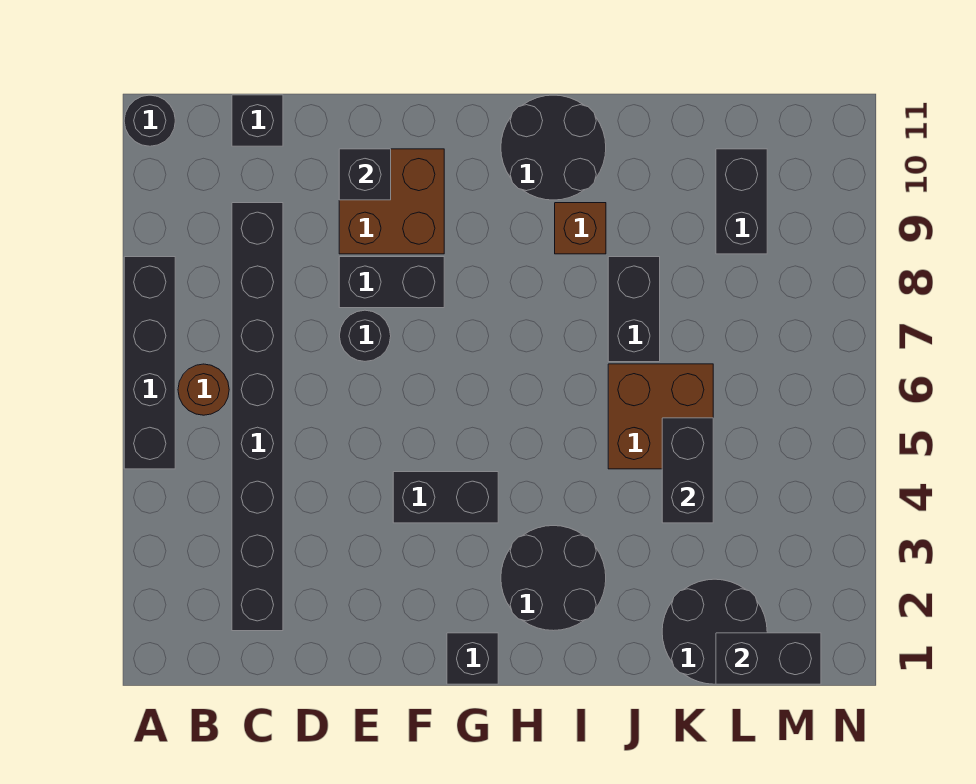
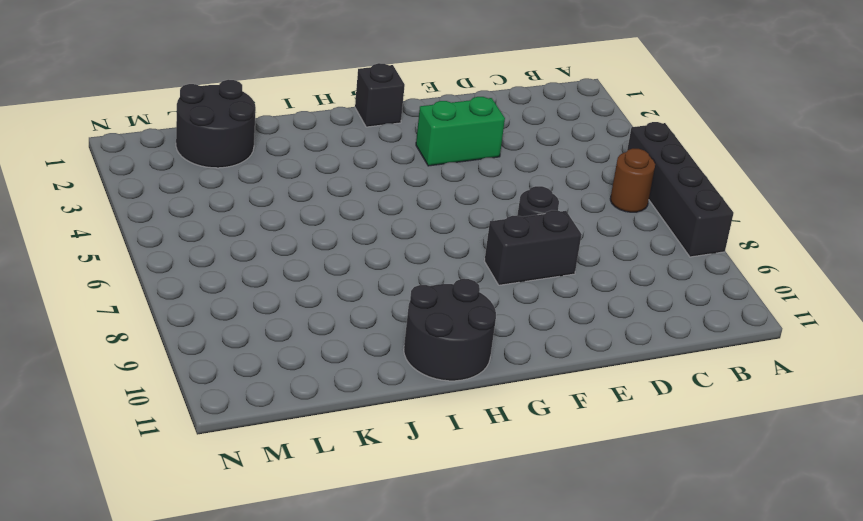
green brick E3:F3 level 1 -> none
none -> black round brick A11 level 1
none -> black brick C2:C9 level 1
none -> black brick C11 level 1

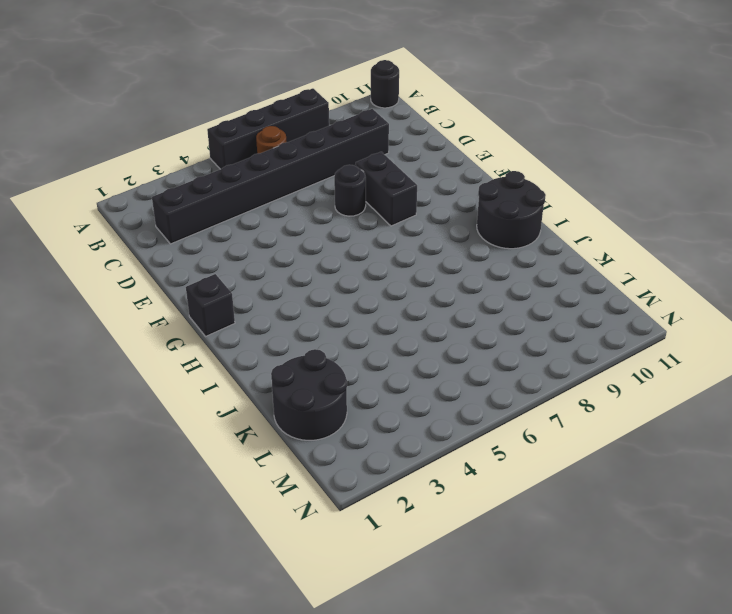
none -> black brick C11 level 1
none -> brown brick E9:F10 level 1
none -> black brick F4:G4 level 1

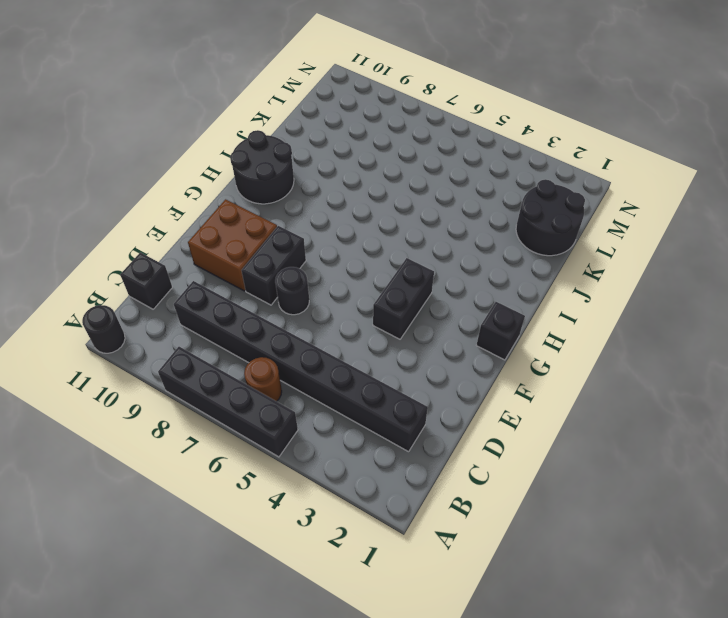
none -> black round brick H2:I3 level 1
none -> brown brick I9 level 1
none -> brown brick J5:K6 level 1

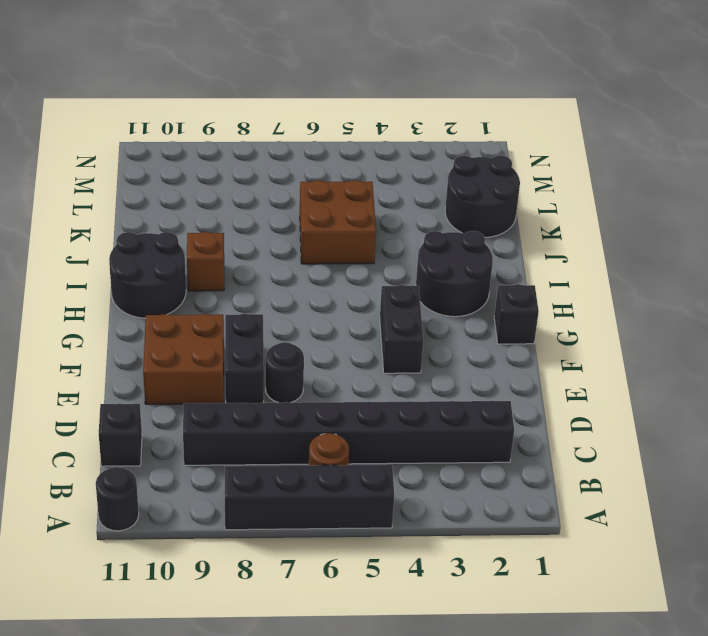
none -> black brick J7:J8 level 1
none -> black brick L9:L10 level 1
none -> black brick E10 level 2

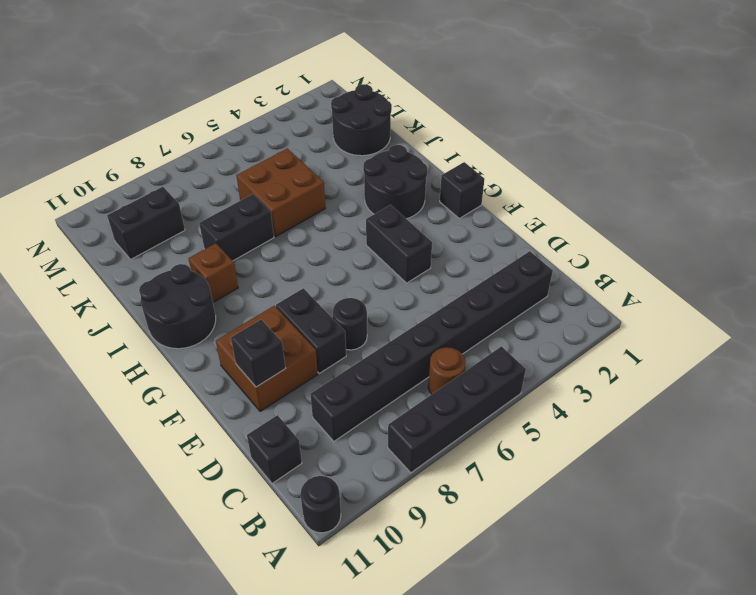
none -> black brick K4:K5 level 2
none -> black brick L1:M1 level 2

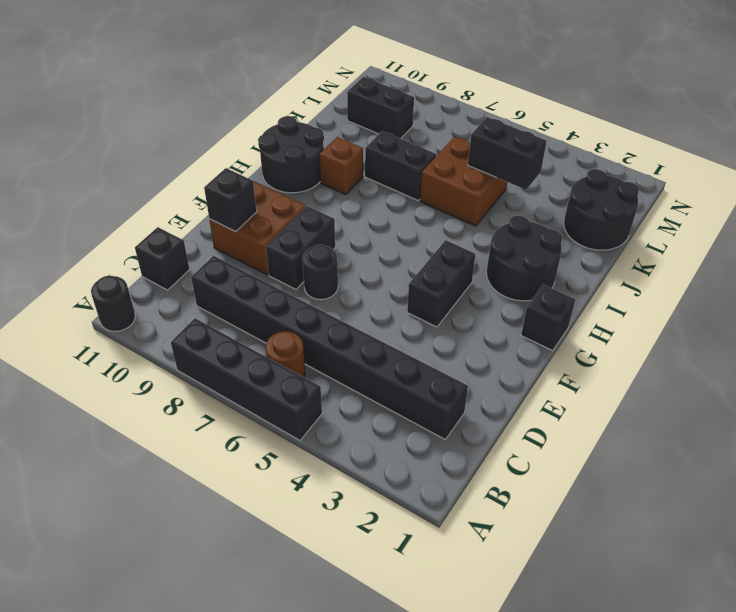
none -> black brick L1:M1 level 2

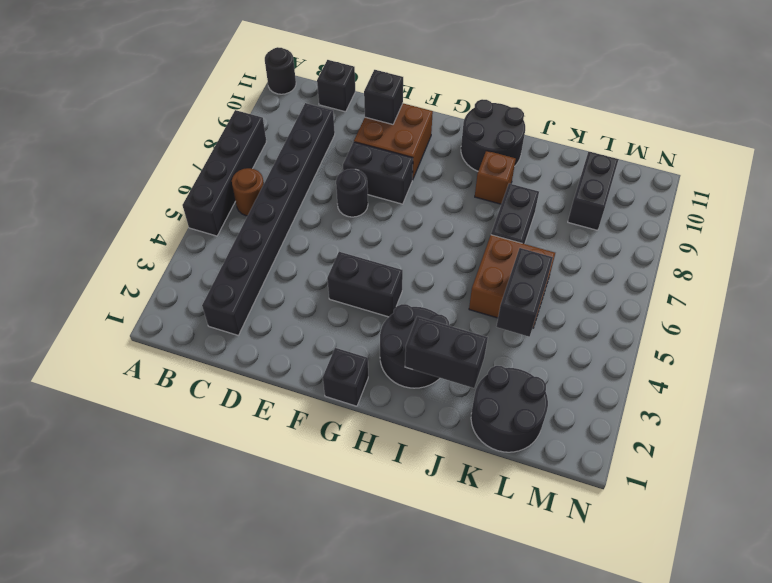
black brick I2:J2 level 2 -> black brick L1:M1 level 2

